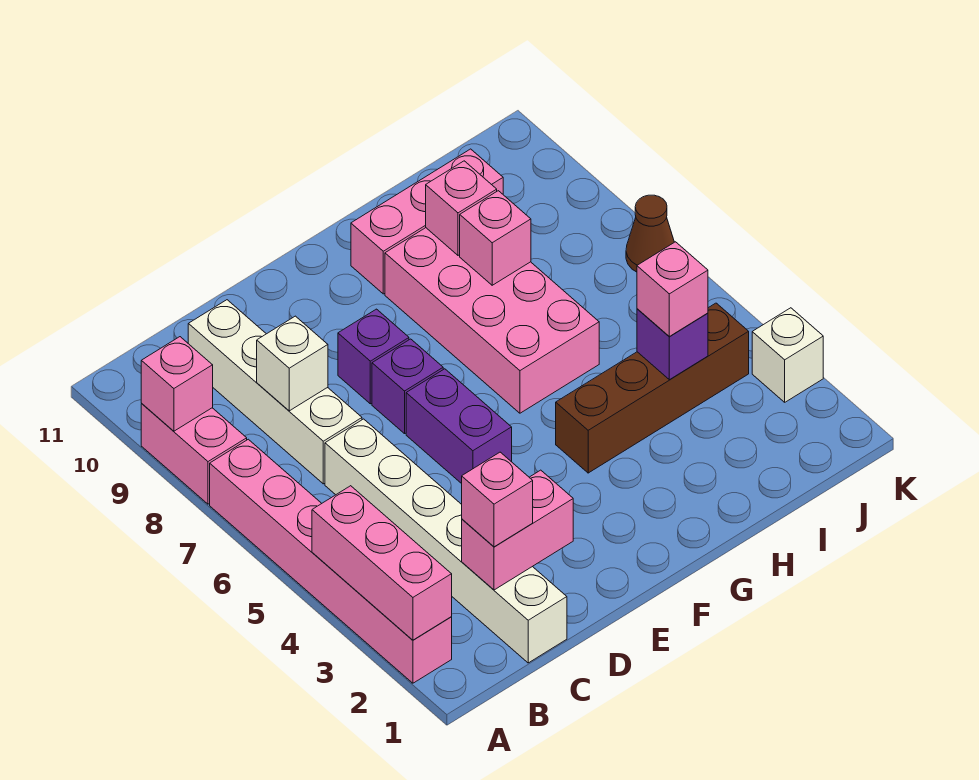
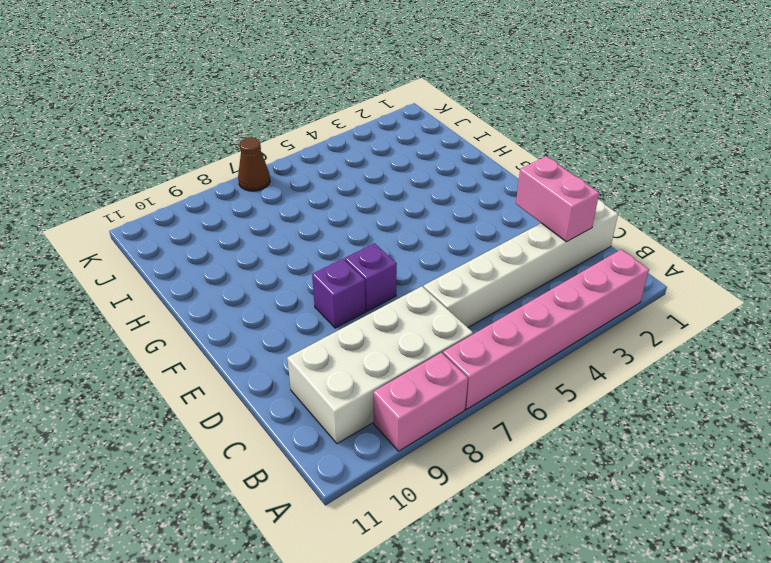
white brick B7:C10 level 1 -> white brick C7:C10 level 1
none -> purple brick E5:E6 level 1
none -> brown brick G4:J4 level 1
none -> pink brick G6:H9 level 1

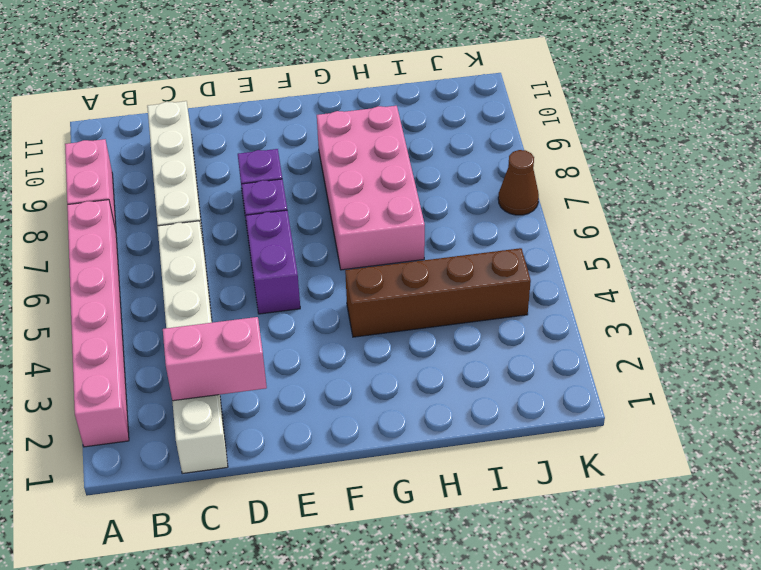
none -> pink brick G10:I10 level 1
none -> white brick K3 level 1
none -> pink brick A2:A4 level 2

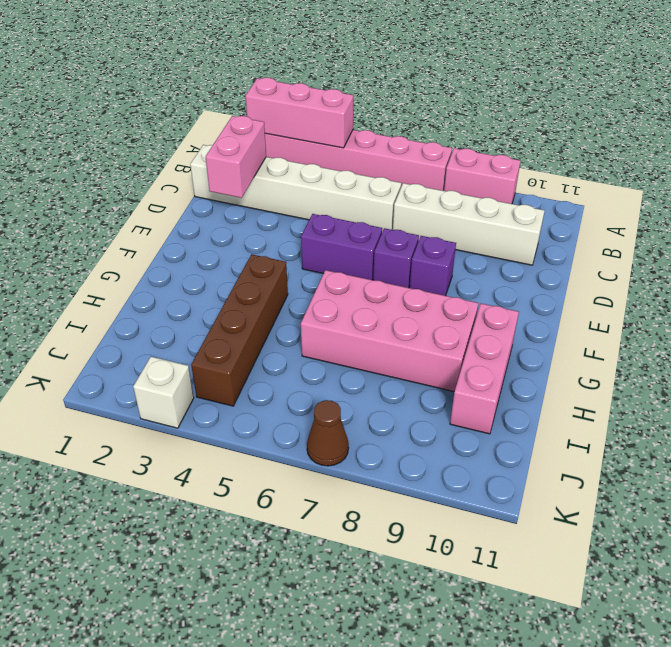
none -> pink brick A9 level 2
none -> white brick C8 level 2
none -> pink brick H8 level 2

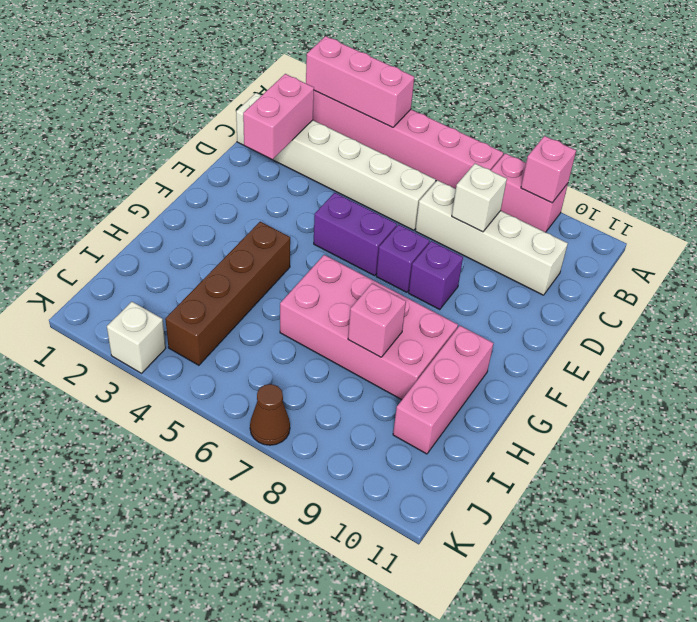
none -> pink brick H9 level 2
none -> purple brick I4 level 2
none -> pink brick C2 level 3

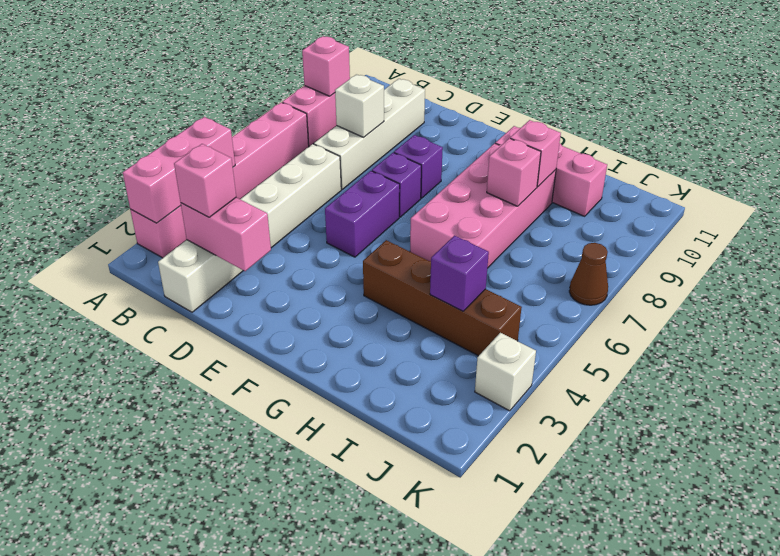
none -> pink brick I4 level 3

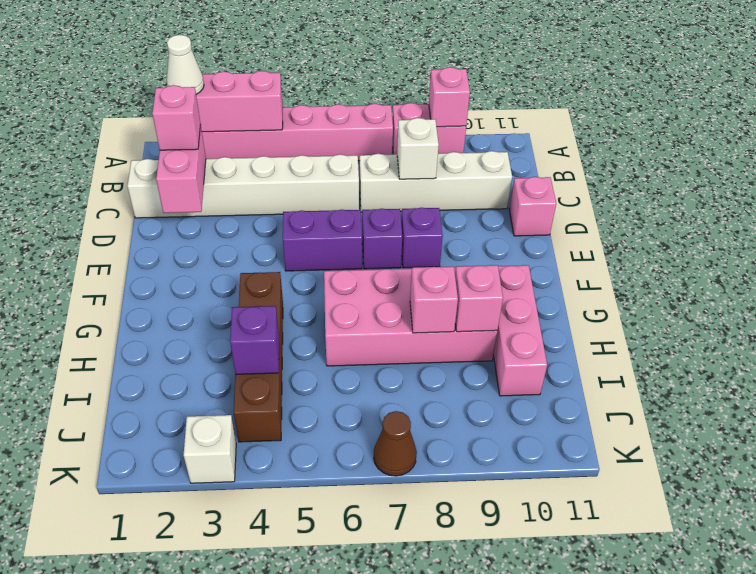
white cone A2 level 3 -> none
pink brick D11 level 1 -> pink brick I4 level 3

